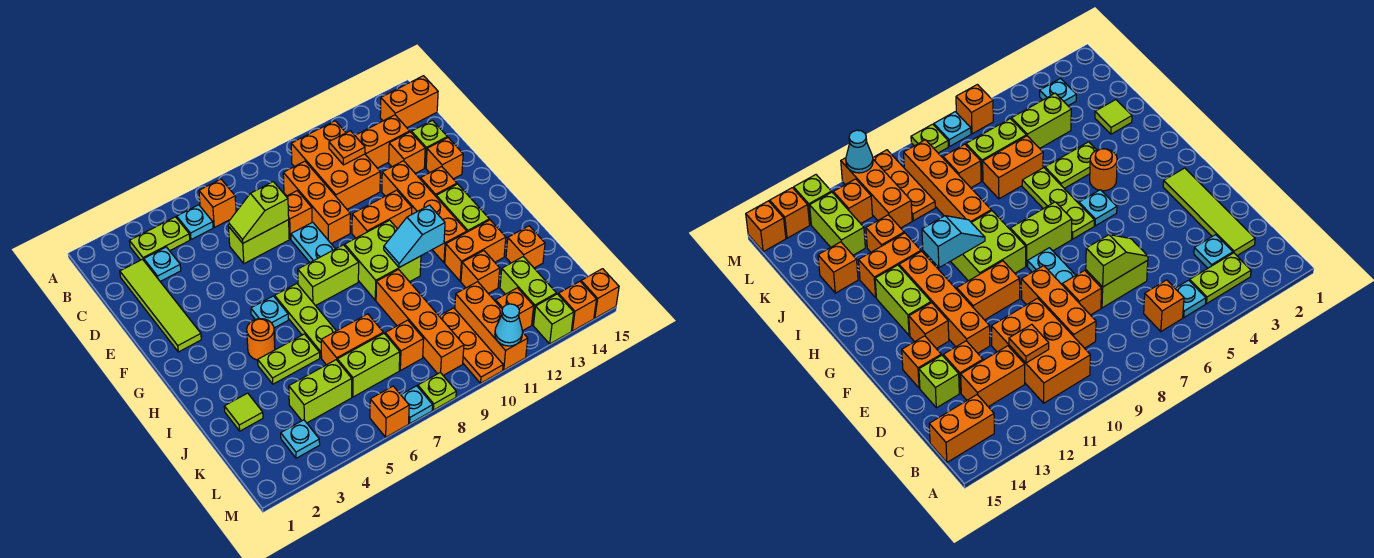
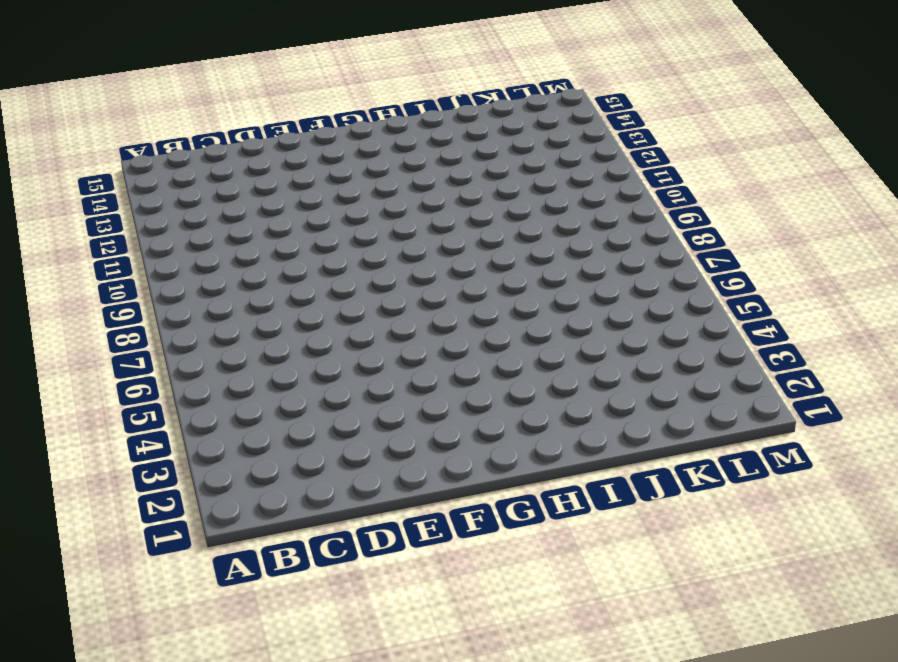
none -> lime plate B3:B4 level 1
none -> cyan plate B5 level 1
none -> orange brick B6 level 1
none -> orange brick B10:D11 level 1

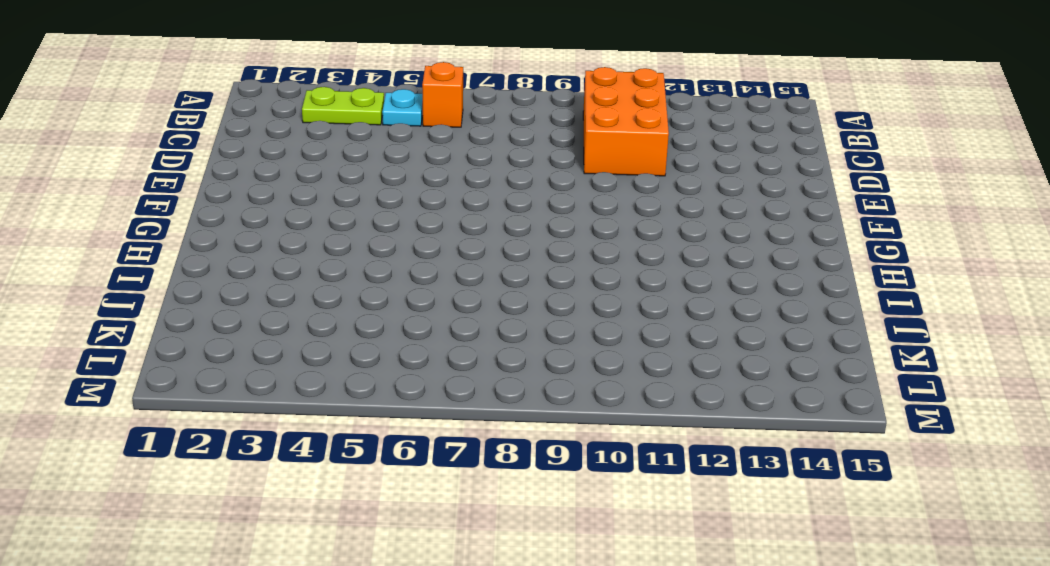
none -> orange brick B14:B15 level 1
none -> lime tile C2:F2 level 1
none -> cyan plate C3 level 1
none -> orange brick C9:E9 level 1

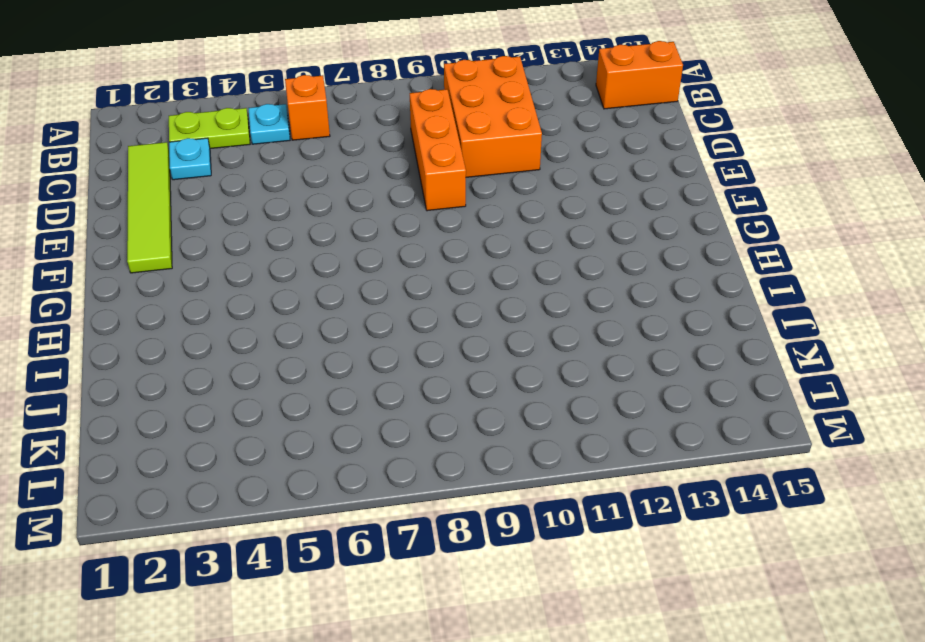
none -> orange brick C12:C13 level 1
none -> lime brick D6:D7 level 1
none -> orange brick D8 level 1
none -> orange brick D13 level 1

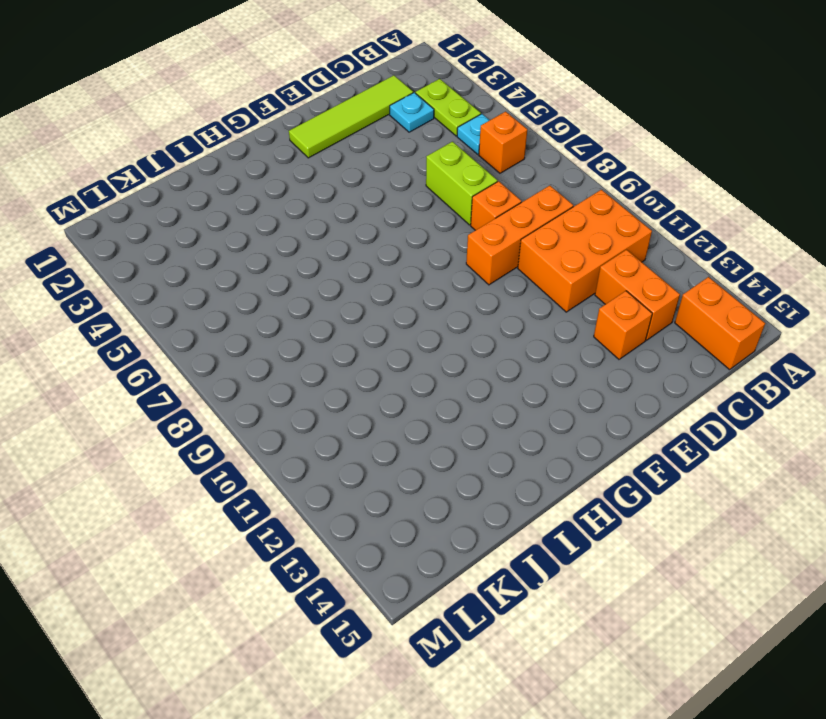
none -> lime brick D14 level 1
none -> cyan plate E8:F8 level 1
none -> orange brick E12:H12 level 1
none -> orange brick E14 level 1

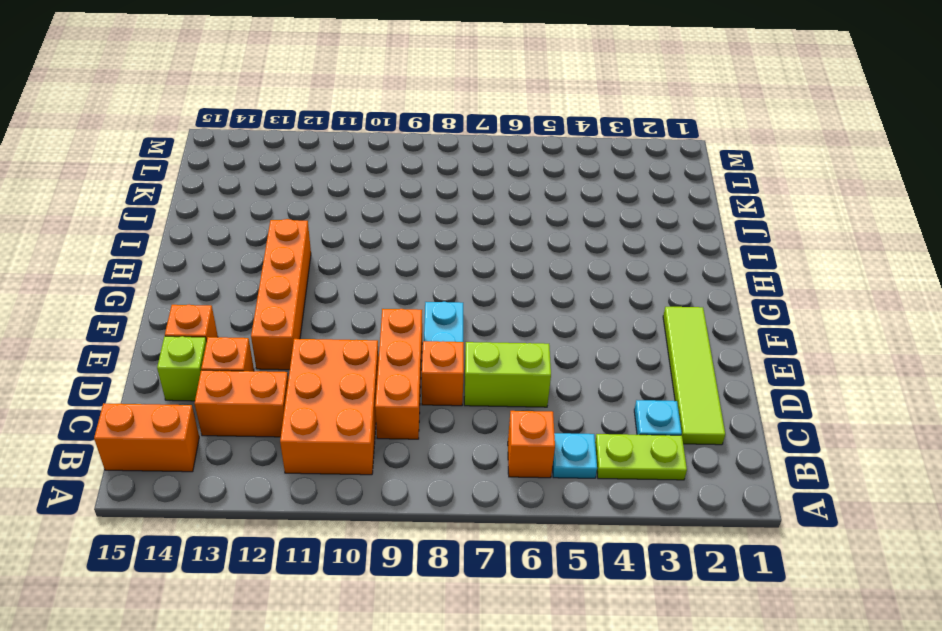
none -> orange brick F10:F11 level 1
none -> orange brick F13 level 1
none -> cyan plate G5 level 1
none -> lime plate G6:I6 level 1

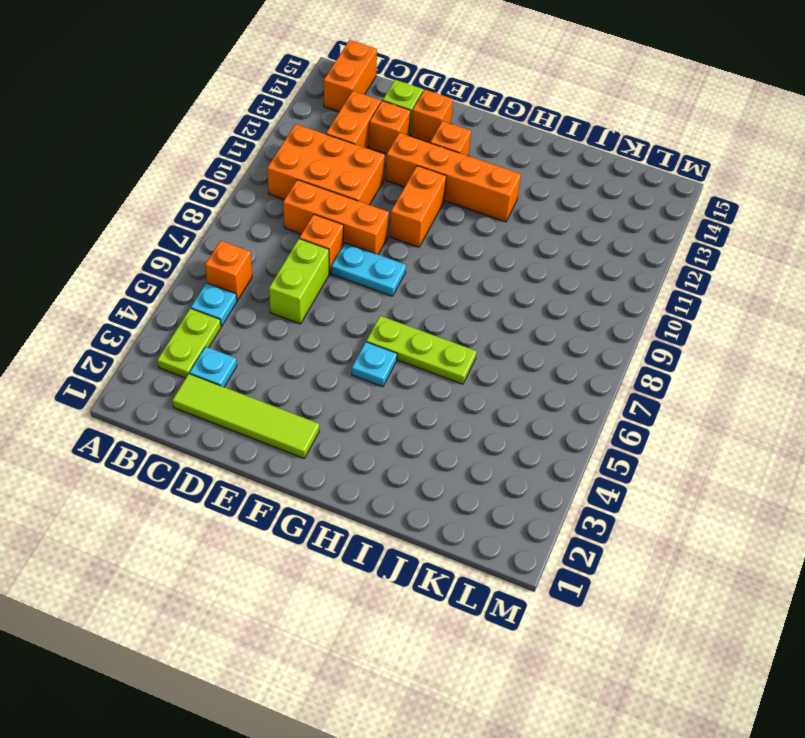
none -> lime brick G7:G8 level 1
none -> lime brick G9:H10 level 1
none -> lime brick G13:H13 level 1
none -> orange round brick H4 level 1

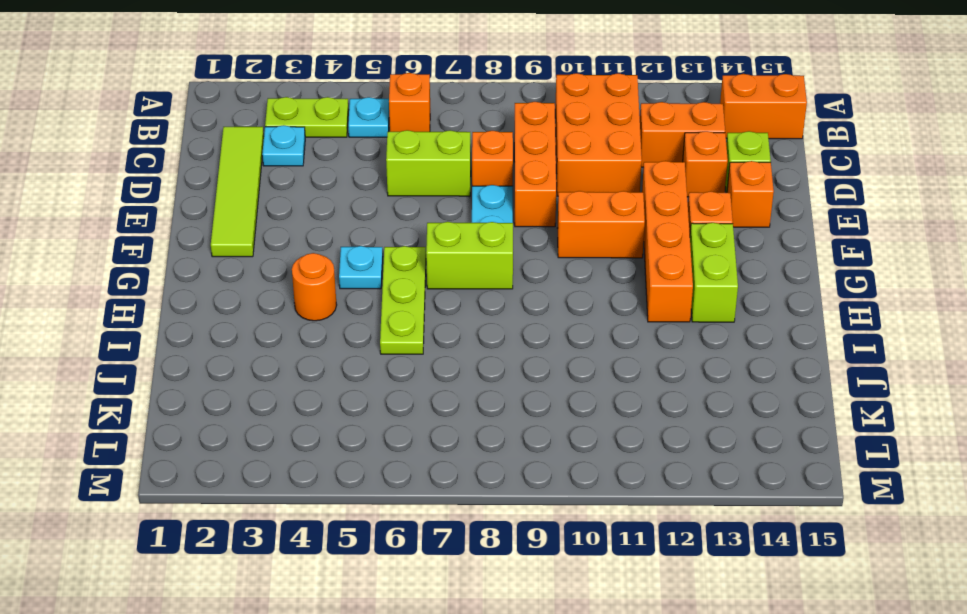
none -> lime brick G9:H10 level 1
none -> lime plate I4:I5 level 1
none -> orange brick I9:L9 level 1
none -> orange brick I12:I13 level 1

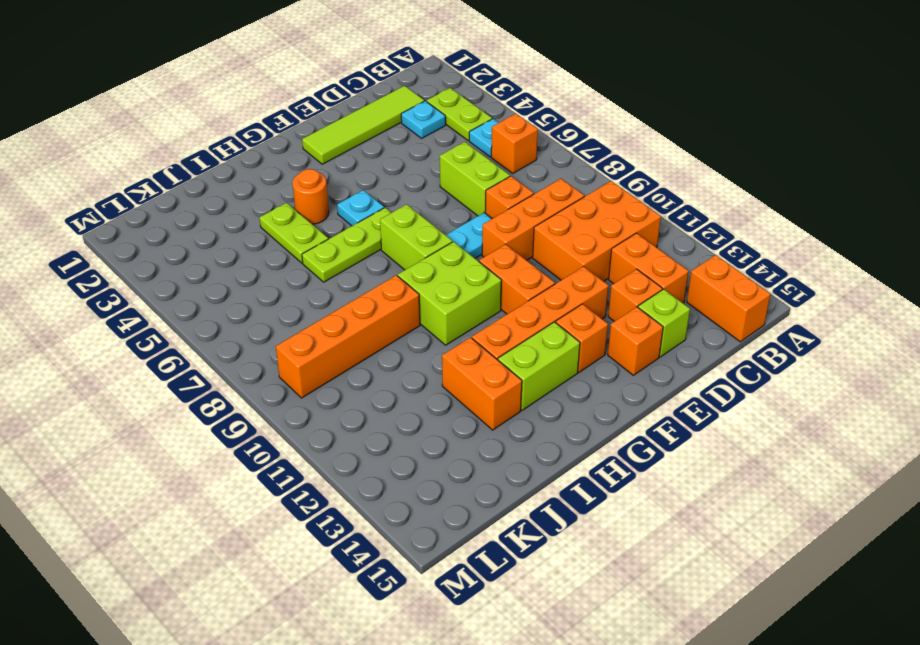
none -> lime tile J2 level 1
none -> orange brick J6:J7 level 1
none -> orange brick J12 level 1
none -> orange brick J14 level 1

